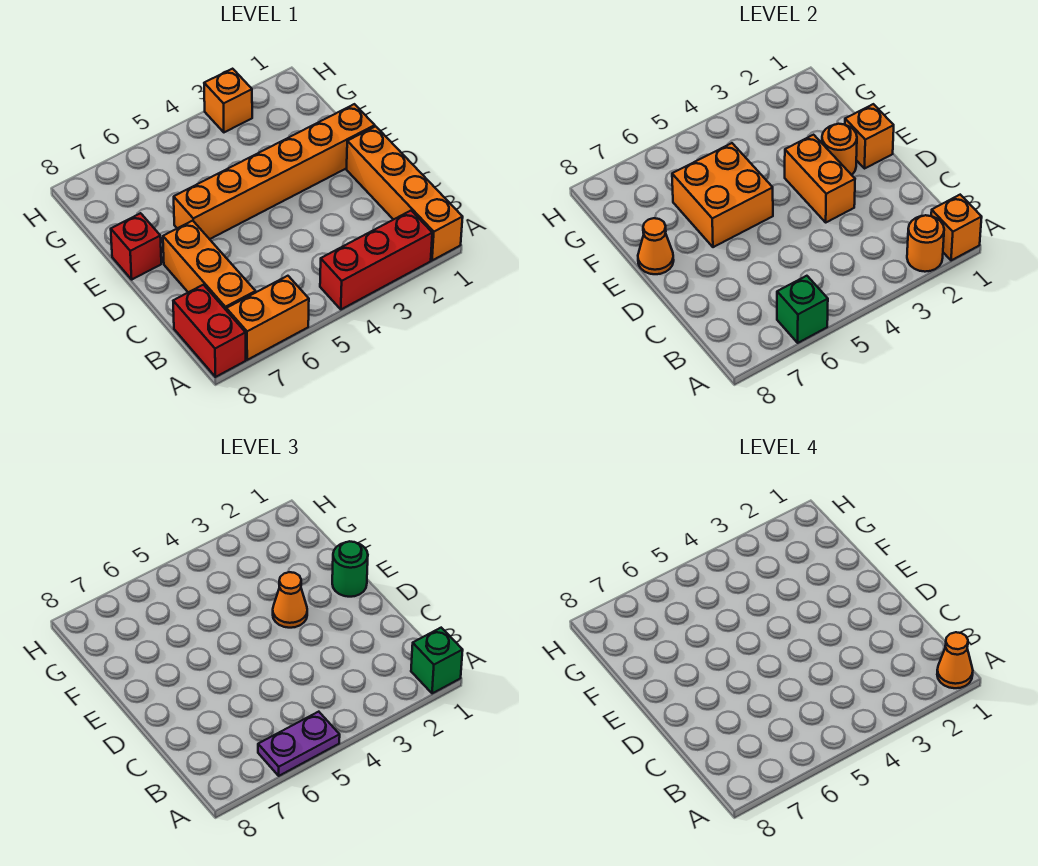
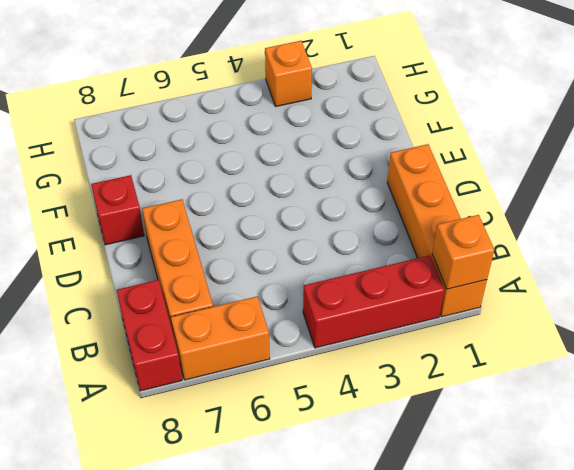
none -> orange brick E1:E6 level 1
none -> orange round brick A2 level 2
none -> green brick A6 level 2

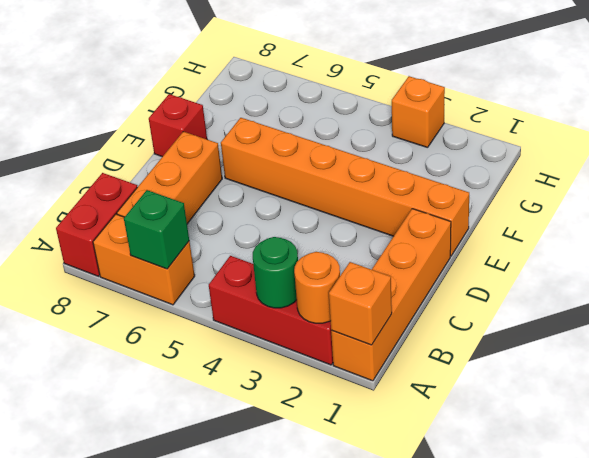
green round brick A3 level 2 -> green round brick E1 level 3
none -> orange brick D3:E3 level 2
none -> orange brick E1 level 2
none -> orange round brick E2 level 2

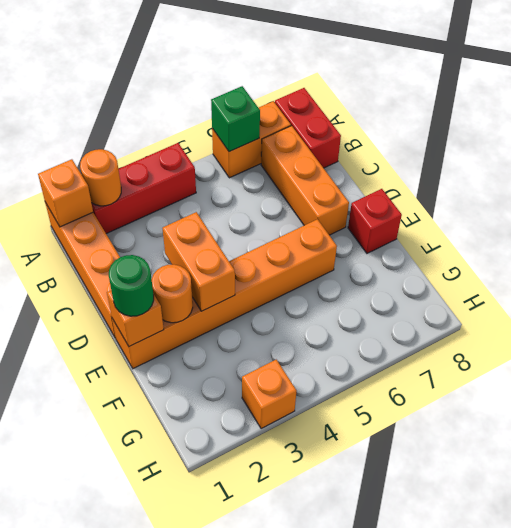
none -> orange brick E5:F6 level 2
none -> orange cone E8 level 2
none -> green brick A1 level 3

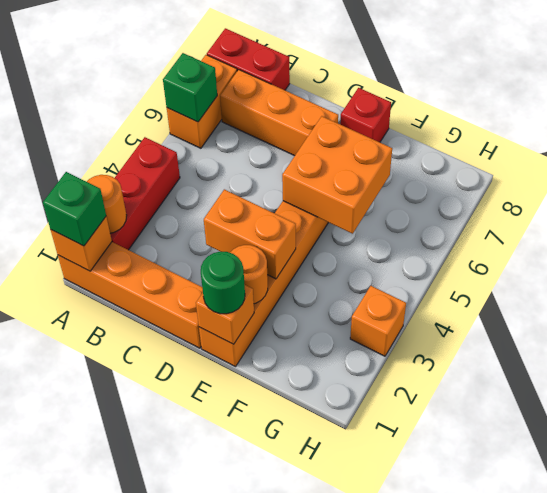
none -> orange cone E8 level 2
none -> purple plate A5:A6 level 3
none -> orange cone E3 level 3

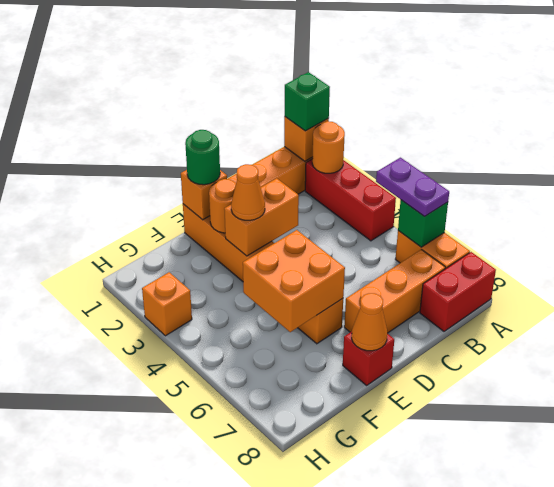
none -> orange cone A1 level 4

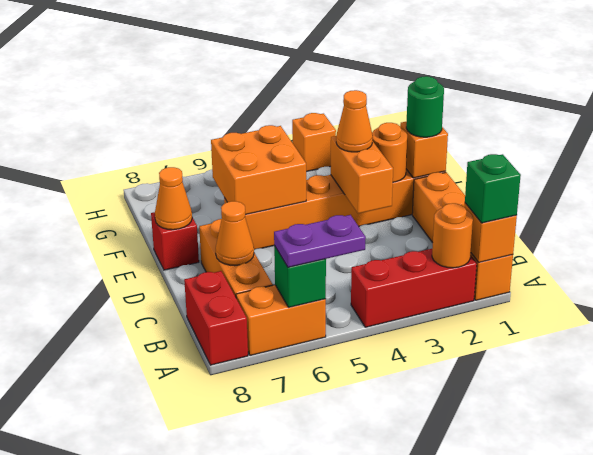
orange cone C7 level 2 -> orange cone A1 level 4

